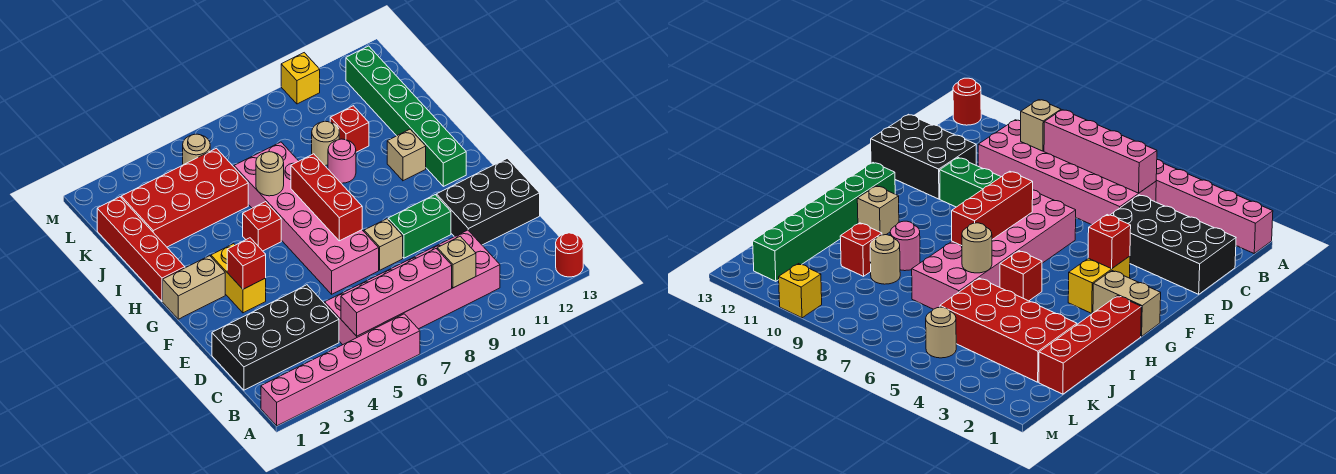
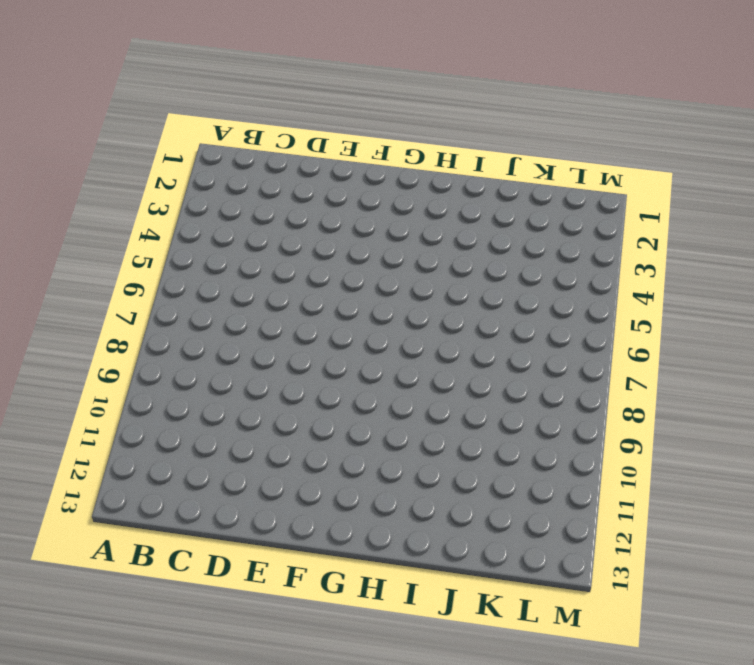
none -> pink brick A1:A6 level 1
none -> red round brick A13 level 1
none -> pink brick B5:C10 level 1

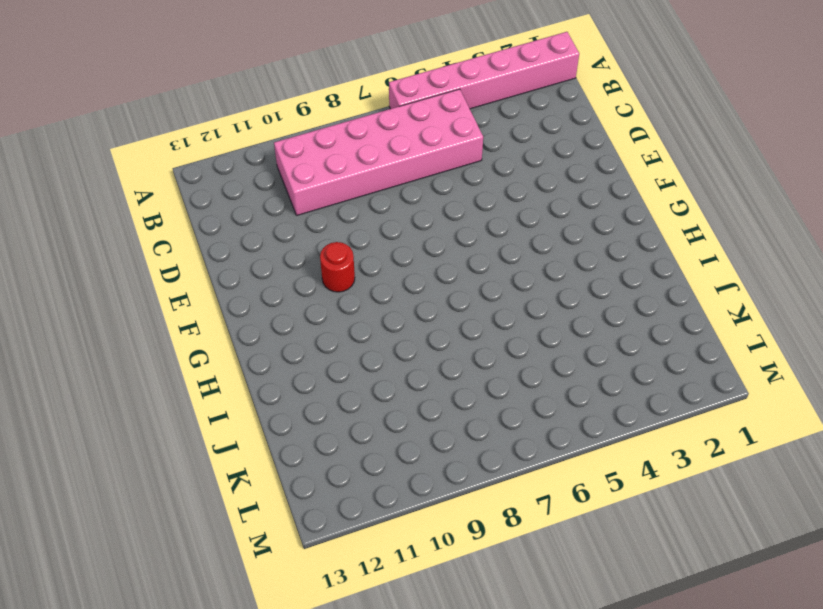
red round brick F10 level 1 -> red round brick A13 level 1
none -> black brick C1:D4 level 1
none -> black brick D11:E13 level 1
none -> pink brick E6:J7 level 1

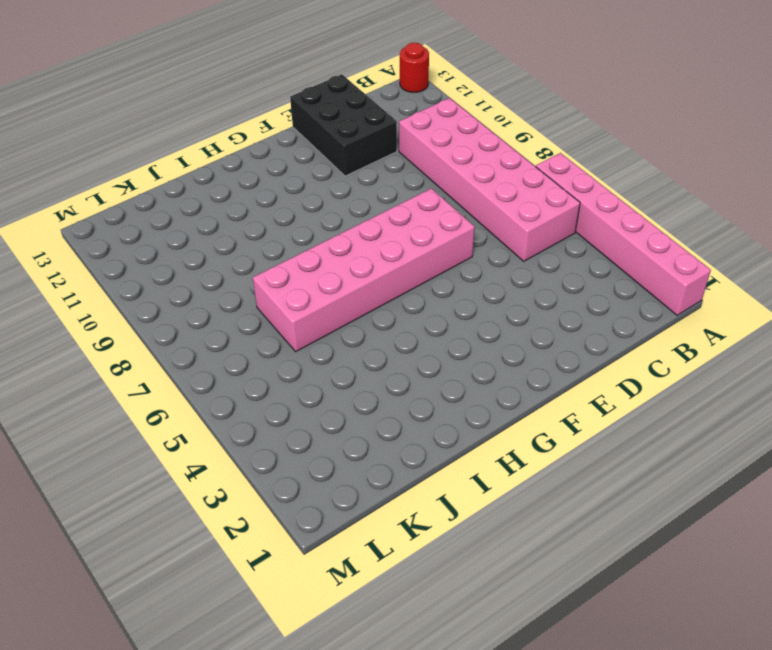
none -> black brick C1:D4 level 1
none -> tan brick E8 level 1
none -> green brick E9:E10 level 1

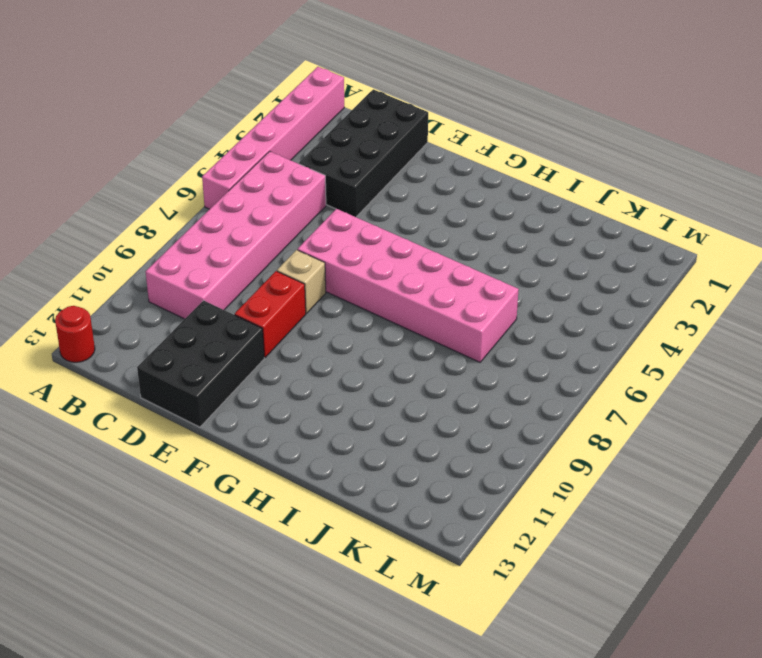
red brick E9:E10 level 1 -> green brick E9:E10 level 1
none -> yellow brick F3:G3 level 1
none -> tan brick G1:G2 level 1
none -> green brick G12:L12 level 1

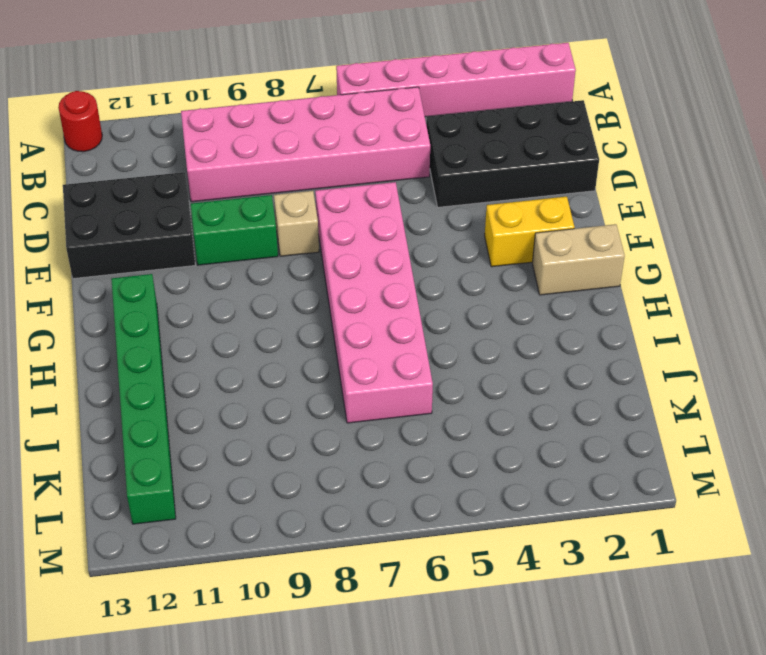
yellow brick F2:F3 level 1 -> yellow brick F3:G3 level 1
none -> red brick H1:K1 level 1
none -> red brick H5 level 1
none -> tan brick H11 level 1

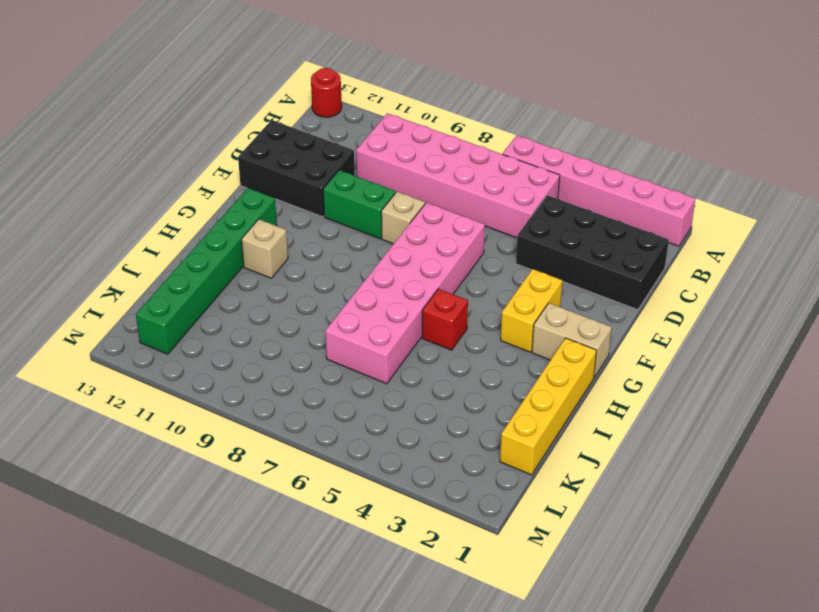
yellow brick H1:K1 level 1 -> red brick H1:K1 level 1
none -> pink round brick I9 level 1
none -> red brick J2:K5 level 1
none -> tan round brick J9 level 1

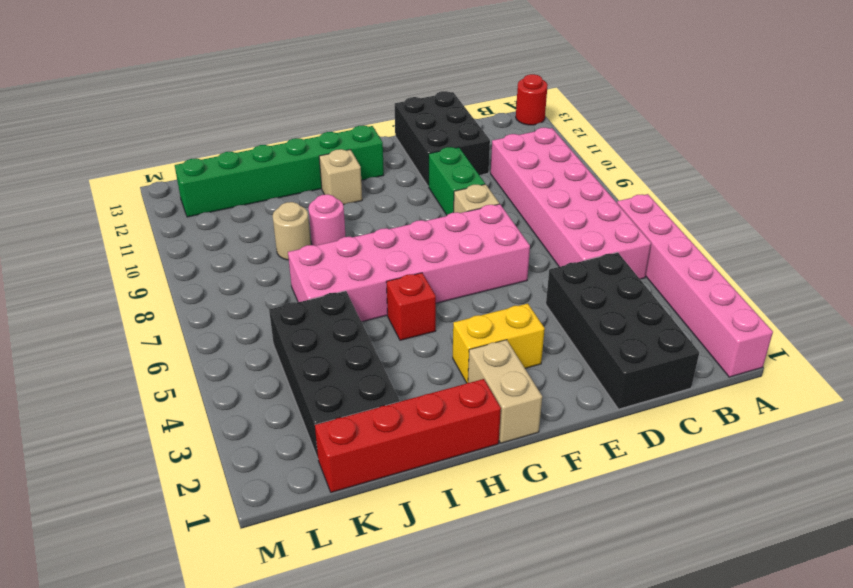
black brick J2:K5 level 1 -> red brick J2:K5 level 1
none -> red brick J10 level 1
none -> tan round brick L5 level 1
none -> yellow brick M10 level 1

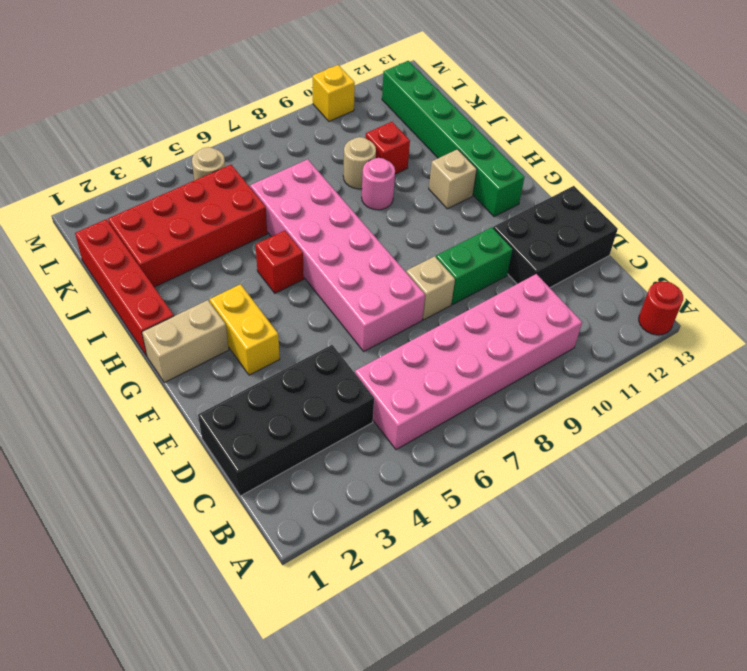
none -> pink brick A1:A6 level 1
none -> pink brick B5:B8 level 2
none -> tan brick B9 level 2

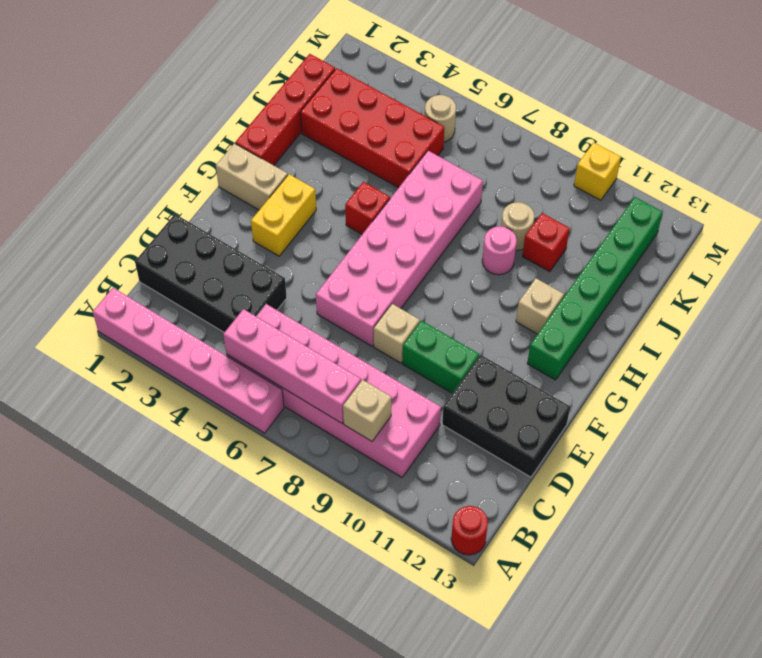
none -> red brick F3 level 2
none -> red brick F7:H7 level 2
none -> tan round brick I6 level 2

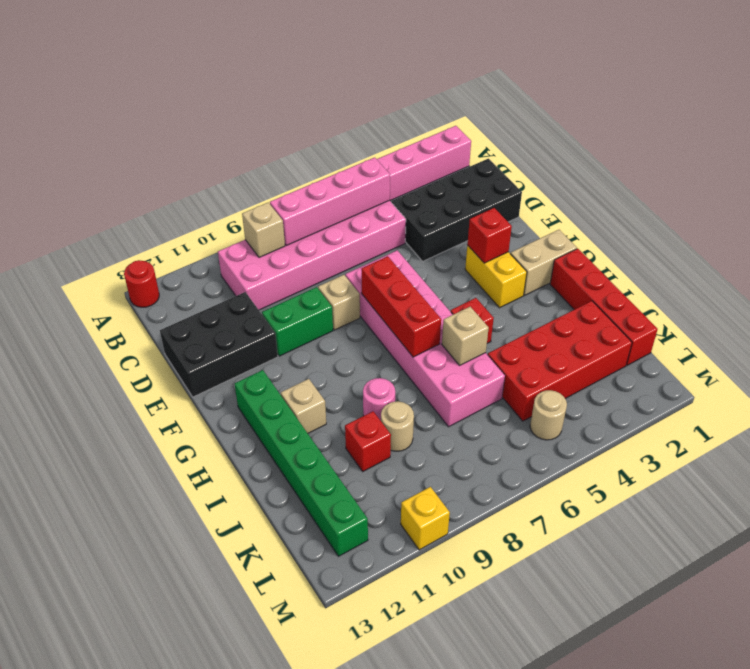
tan brick I6 level 2 -> tan round brick I6 level 2

